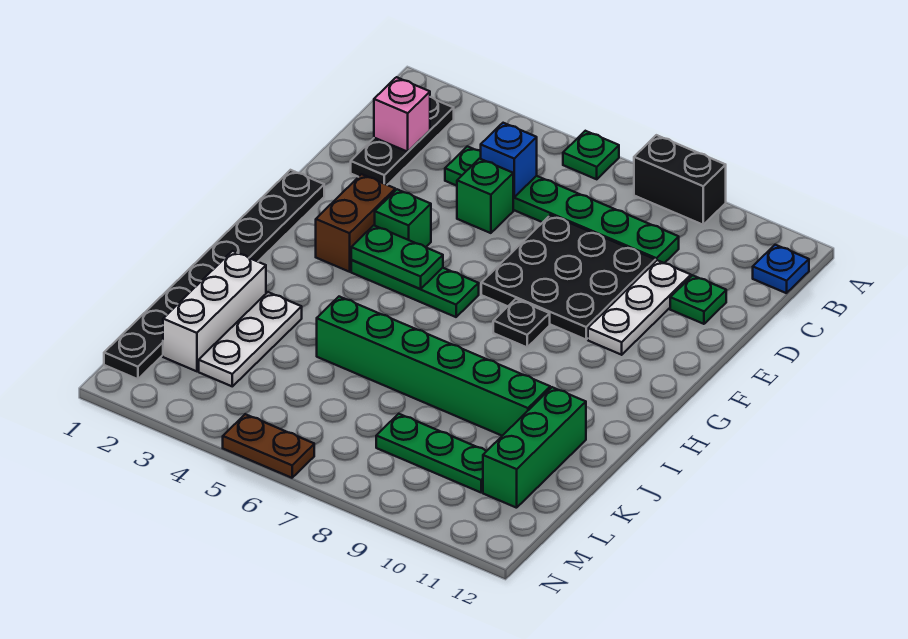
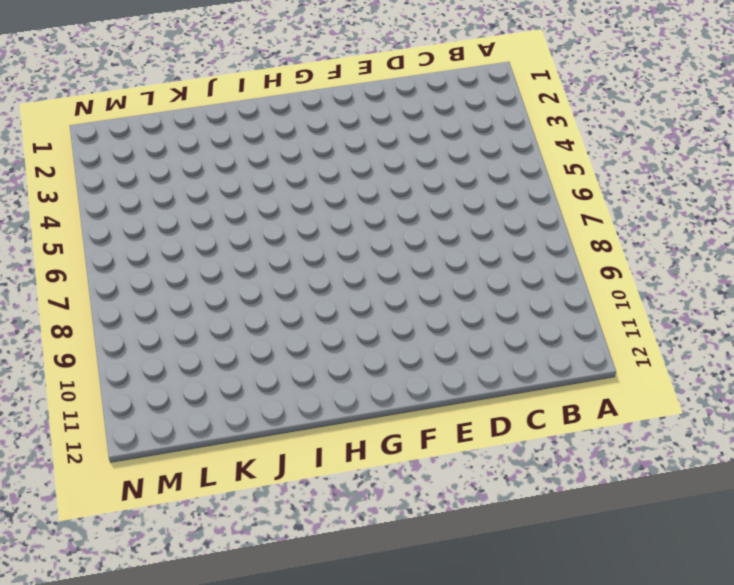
none -> green plate A6 level 1
none -> black brick A8:A9 level 1
none -> black plate B2:D2 level 1

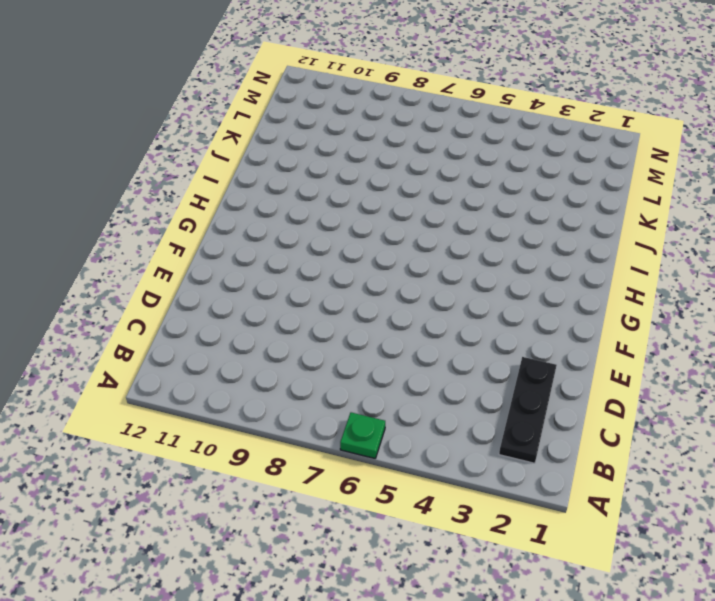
none -> black brick A8:A9 level 1
none -> blue plate B12 level 1
none -> green plate C4:C9 level 1

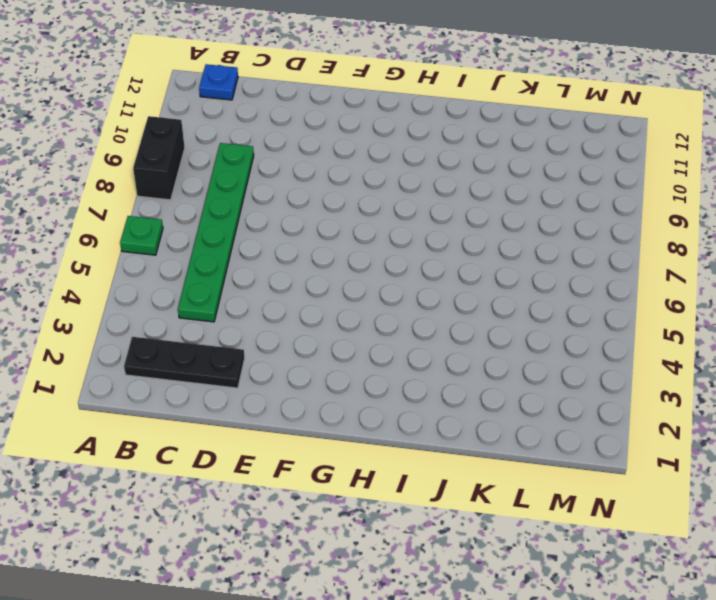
none -> green brick D5 level 1
none -> black plate D7:F9 level 1
none -> white plate D10:F10 level 1

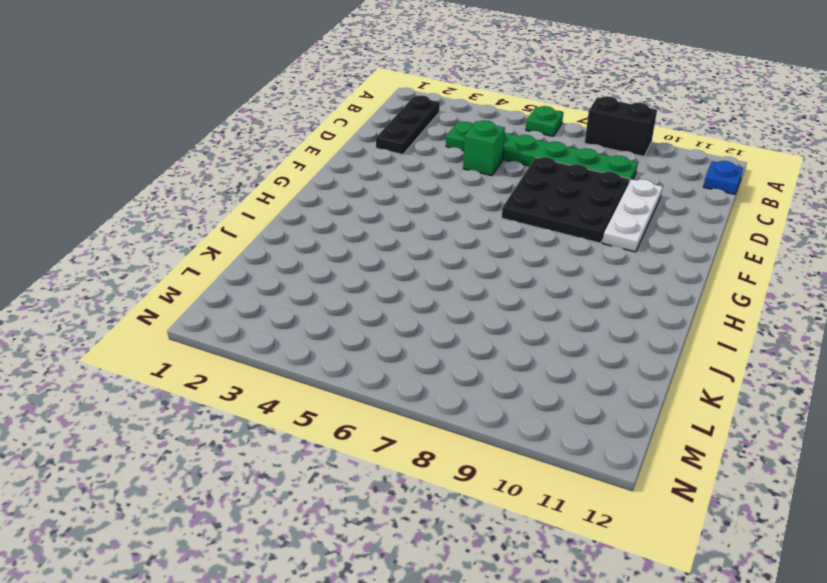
none -> green plate D11 level 1
none -> black plate F1:M1 level 1
none -> brown brick F3:G3 level 1

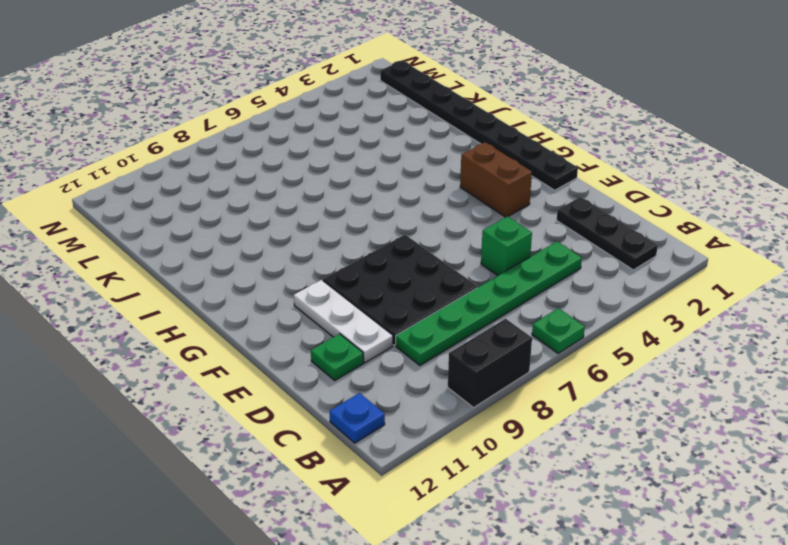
none -> green brick F4 level 1
none -> green plate G4:G6 level 1
none -> black plate G8 level 1

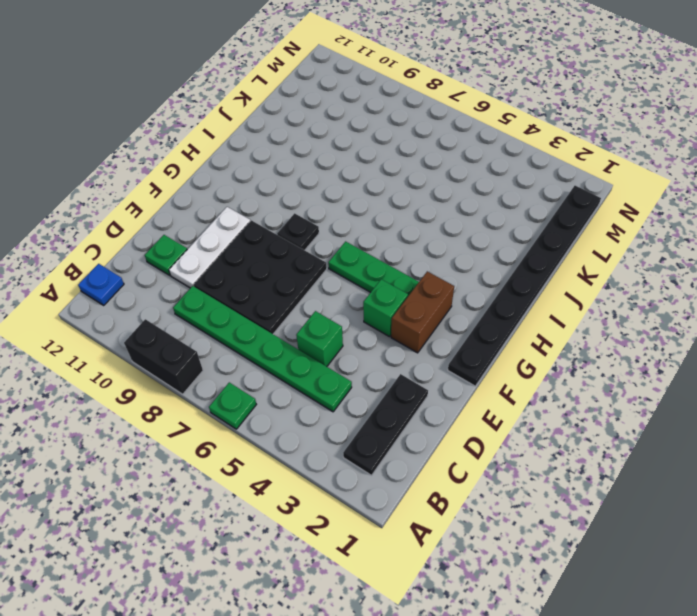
none -> white brick J2:L2 level 1
none -> white plate J3:L3 level 1
none -> green brick J5:J10 level 1

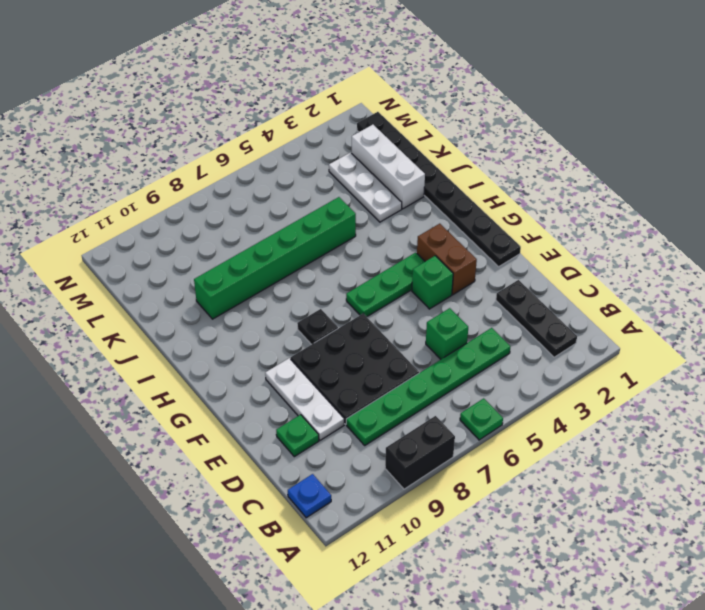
none -> green brick J11:L11 level 1
none -> green plate L8:L10 level 1
none -> brown plate N5:N6 level 1

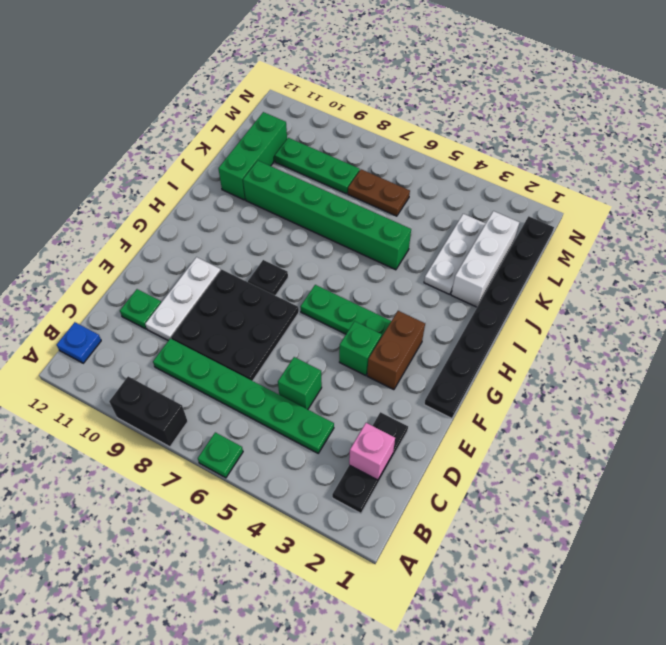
brown plate L6:L7 level 1 -> brown plate N5:N6 level 1
none -> blue brick C5 level 2
none -> green plate G4:G5 level 2

